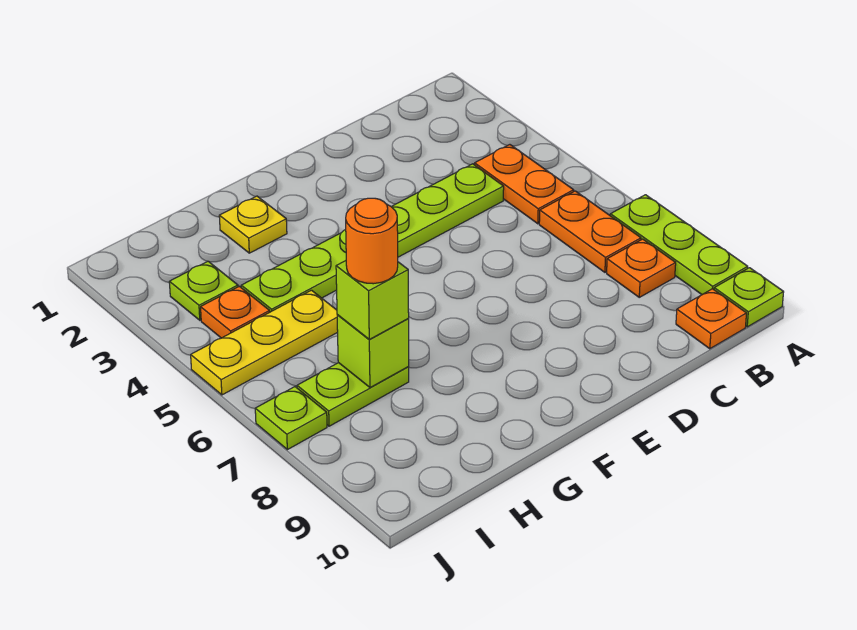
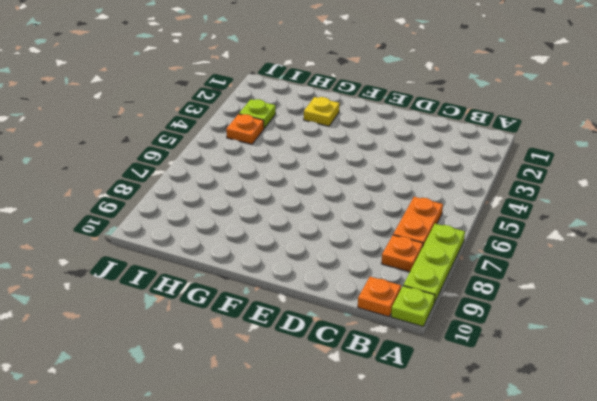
none -> orange plate B4:B5 level 1
none -> lime plate C4:H4 level 1
none -> yellow plate H5:J5 level 1

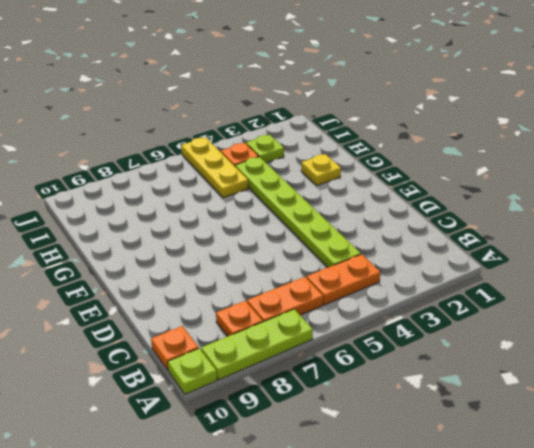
none -> lime plate H7:I7 level 1
none -> lime plate J7 level 1
none -> lime brick H7 level 2

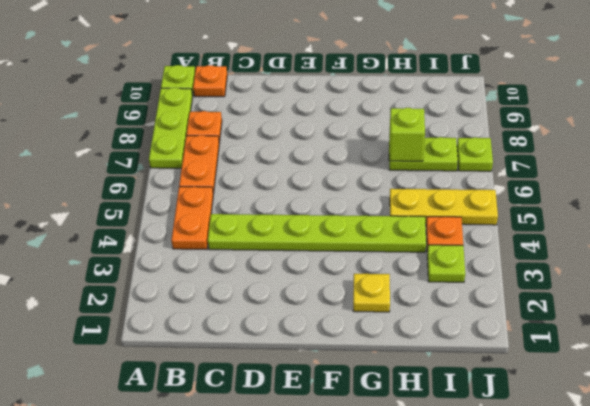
none -> lime brick H7 level 3
none -> orange round brick H7 level 4

